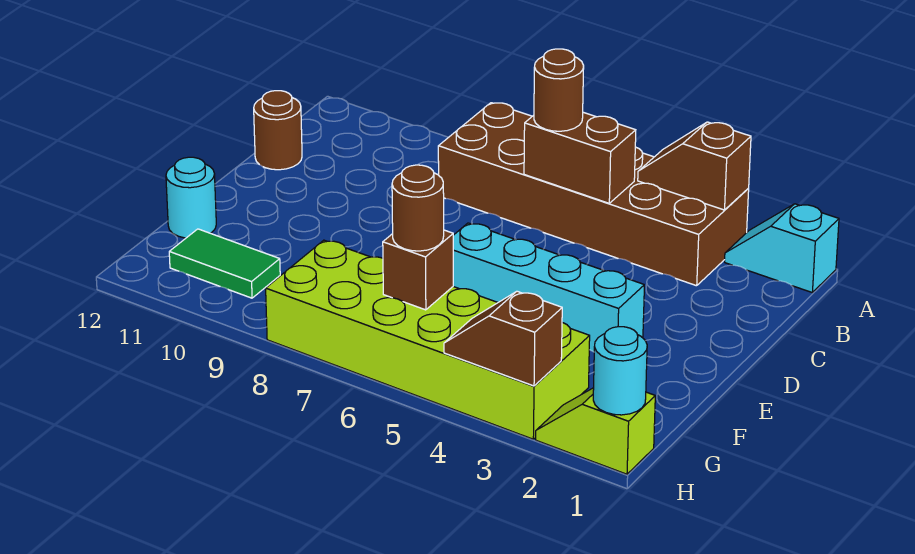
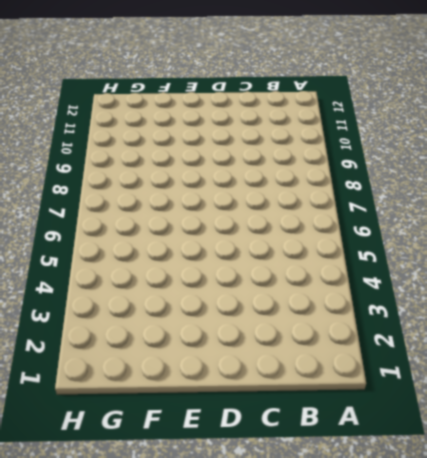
none -> cyan slope A1:A2 level 1 top 1
none -> brown brick A3:B8 level 1
none -> brown round brick C12 level 1

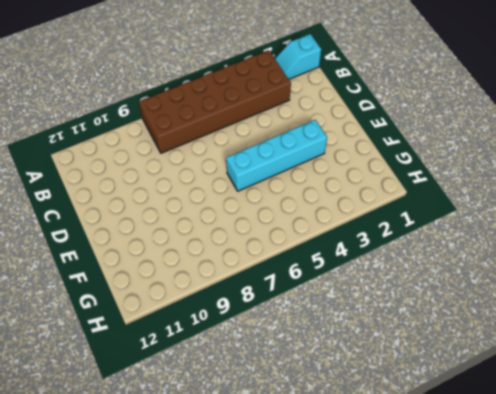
none -> brown round brick C12 level 1
none -> cyan round brick F12 level 1
none -> lime brick G3:H8 level 1

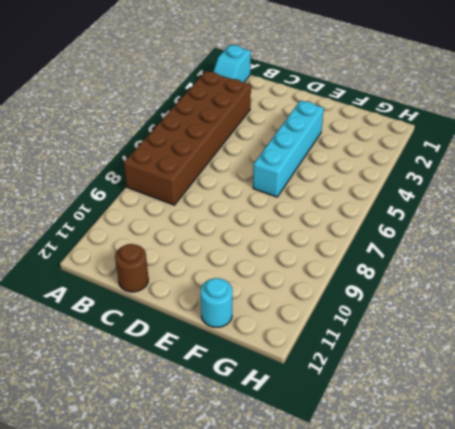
none -> lime brick G3:H8 level 1
none -> green tile G10:G11 level 1
none -> lime slope H1:H2 level 1 top 1

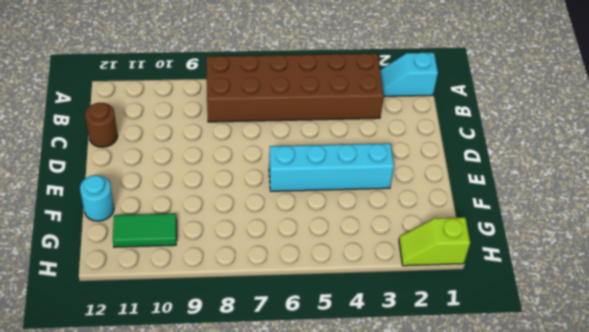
none -> lime brick G3:H8 level 1
none -> brown slope A3:A4 level 2 top 3
none -> brown brick B5:B6 level 2

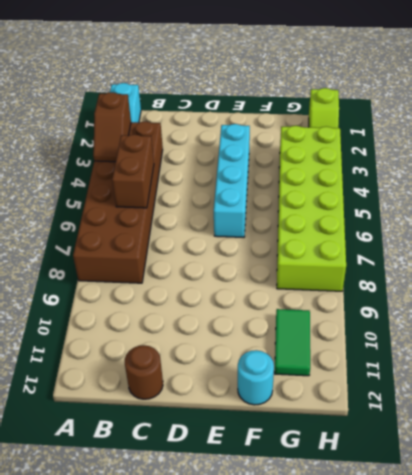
none -> brown brick G6 level 2
none -> cyan round brick H1 level 2
none -> brown slope H3:H4 level 2 top 3

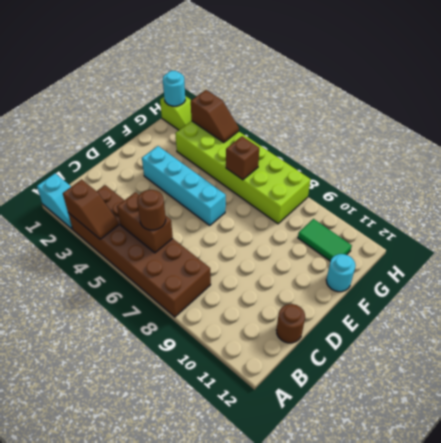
none -> brown round brick G6 level 3

